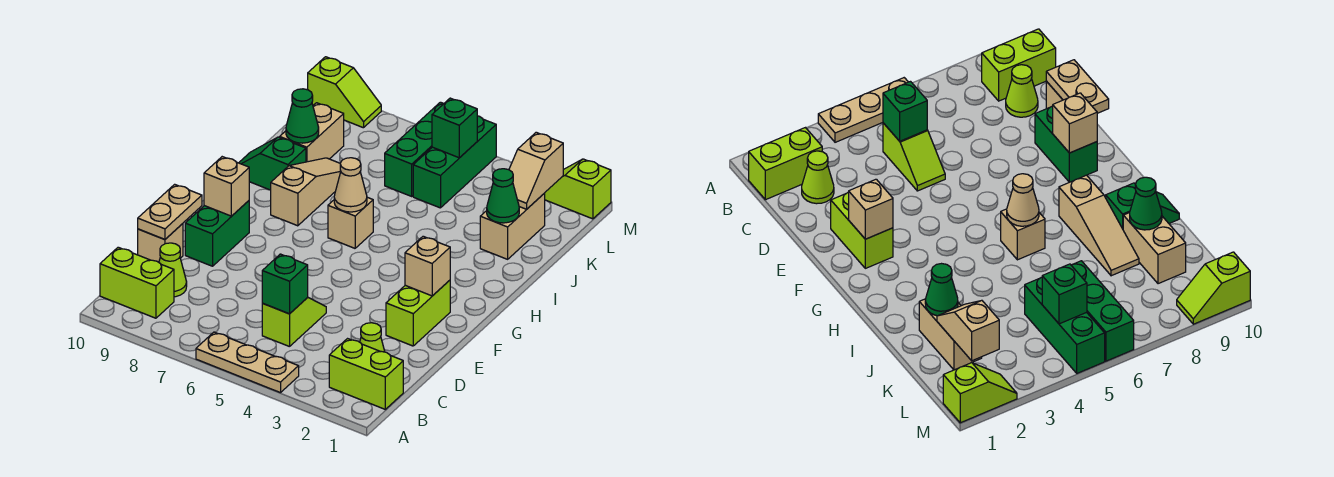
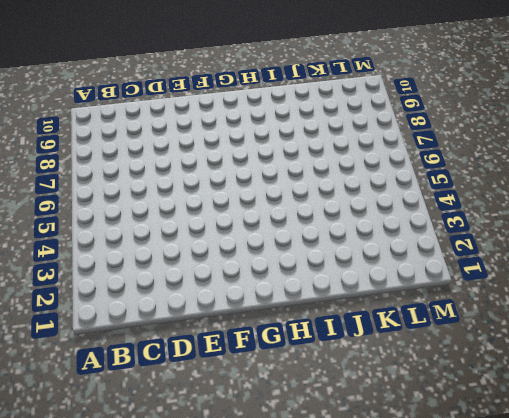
none -> tan plate A4:A6 level 1
none -> lime brick B1:B2 level 1
none -> lime brick B9:B10 level 1

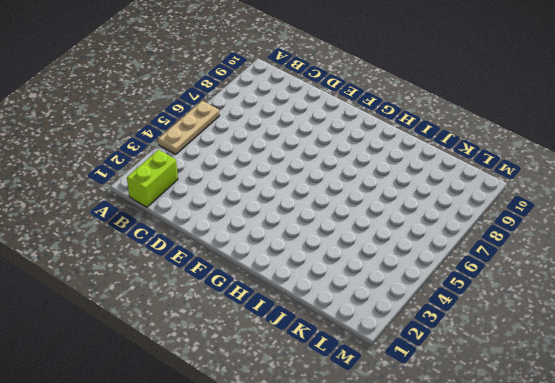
none -> lime brick B9:B10 level 1
none -> lime cone C2 level 1
none -> lime slope C5:D5 level 1 top C

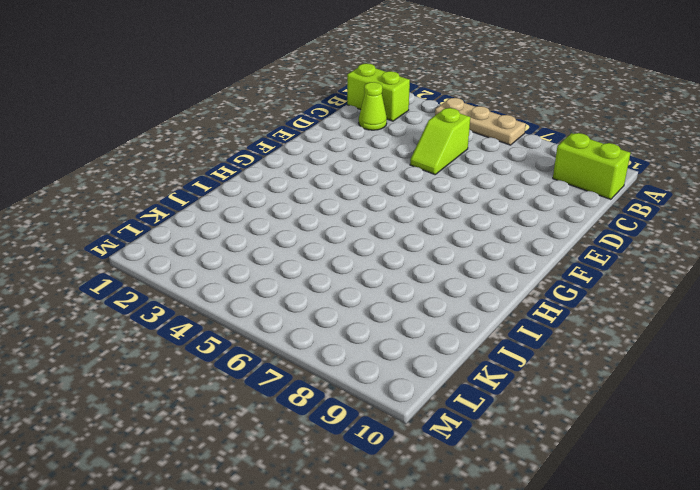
none -> lime cone C9 level 1
none -> tan brick D10 level 1
none -> lime brick E2:F2 level 1

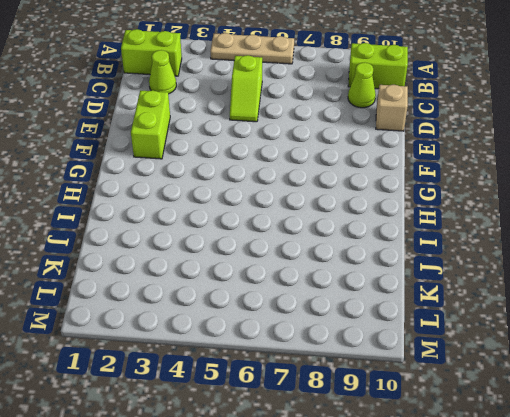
none -> green brick E9:F9 level 1
none -> tan brick H6 level 1
none -> tan slope H8:J8 level 1 top H

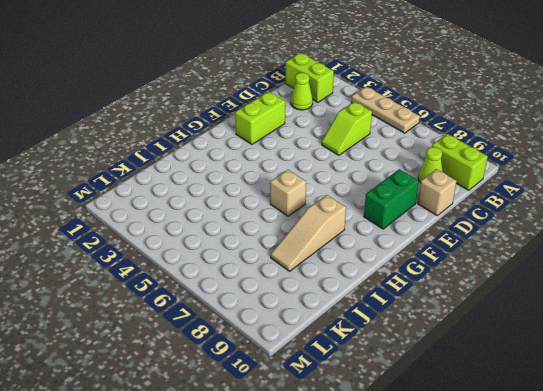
none -> green slope I9:I10 level 1 top 9
none -> tan brick J2:K2 level 1
none -> tan brick J9:K9 level 1

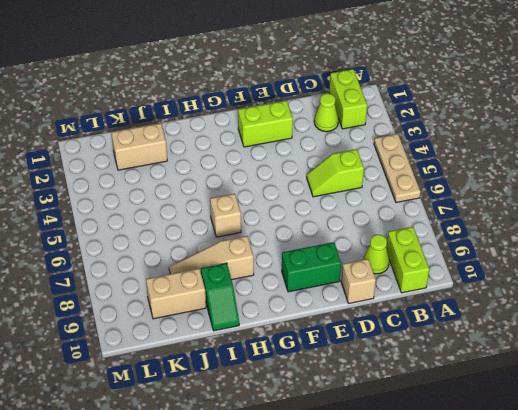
none -> green brick K5:M5 level 1
none -> green brick K6:M6 level 1
none -> lime slope M1:M2 level 1 top 1

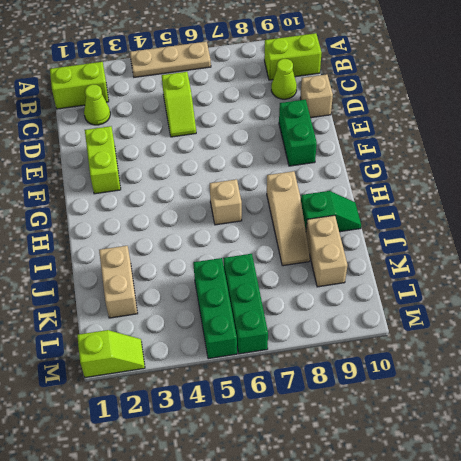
none -> lime slope M9:M10 level 1 top 10
none -> green brick C5 level 2
none -> tan plate D10:E10 level 2

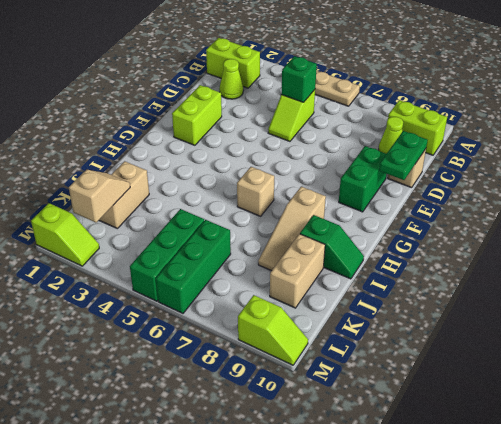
green plate D10:E10 level 2 -> tan plate D10:E10 level 2
lime slope M9:M10 level 1 top 9 -> lime slope M9:M10 level 1 top 10
none -> tan brick F2 level 2
none -> tan brick F9 level 2
none -> tan cone H6 level 2

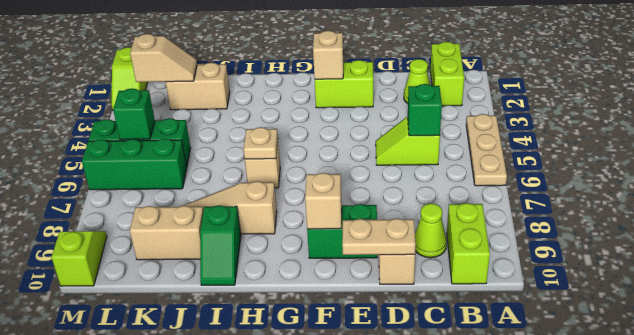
tan plate H6 level 2 -> tan cone H6 level 2
none -> green cone J2 level 2
none -> green cone J9 level 2

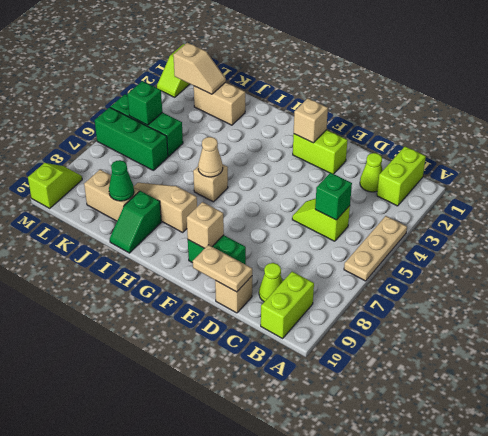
none -> green cone J2 level 2

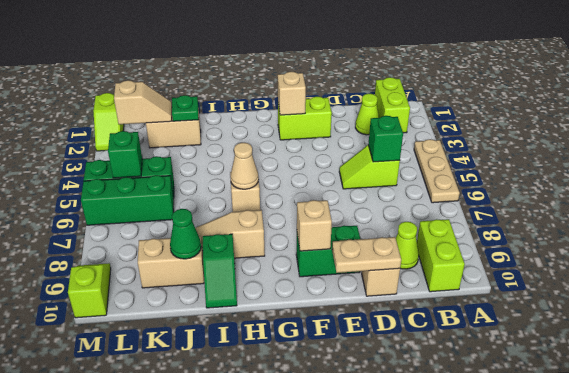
green plate J2 level 2 -> green cone J2 level 2

